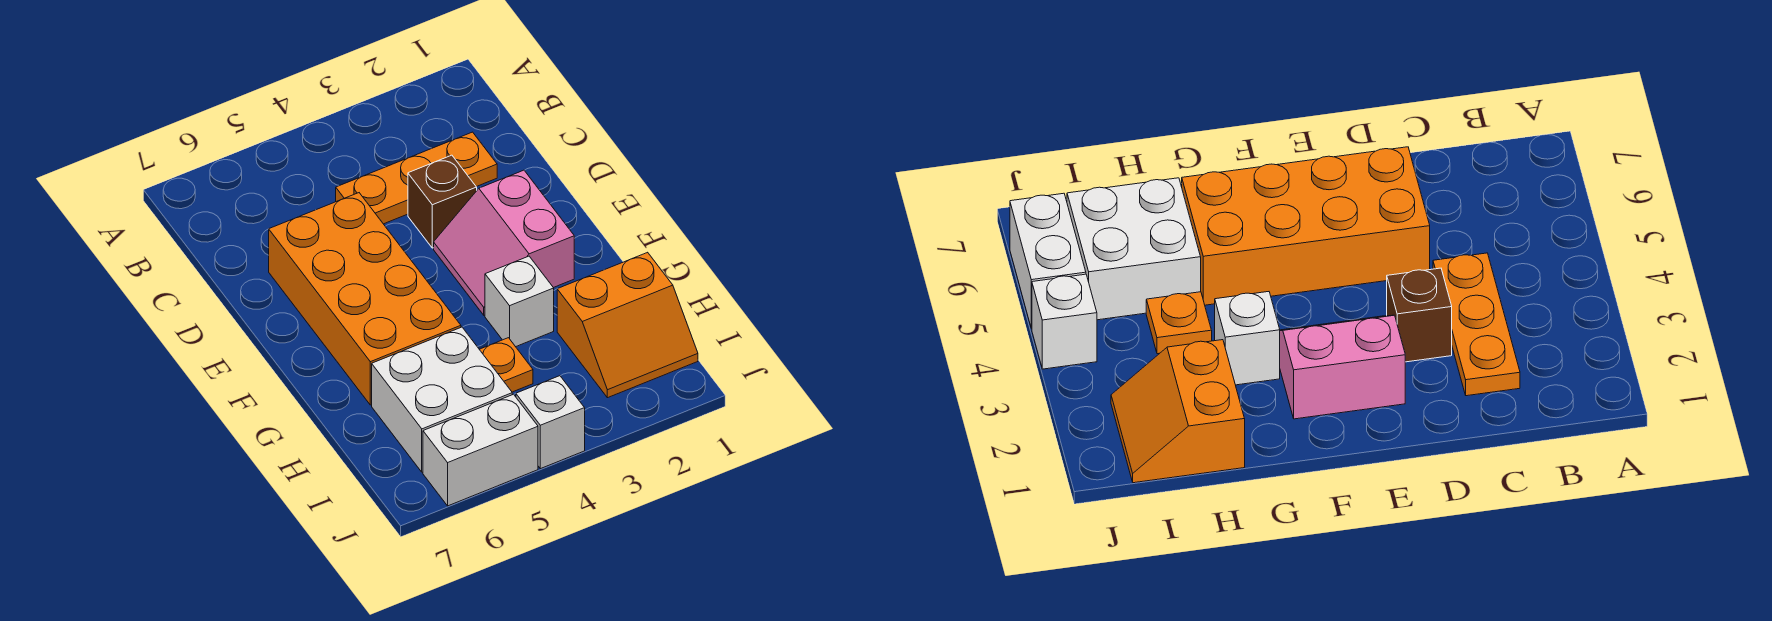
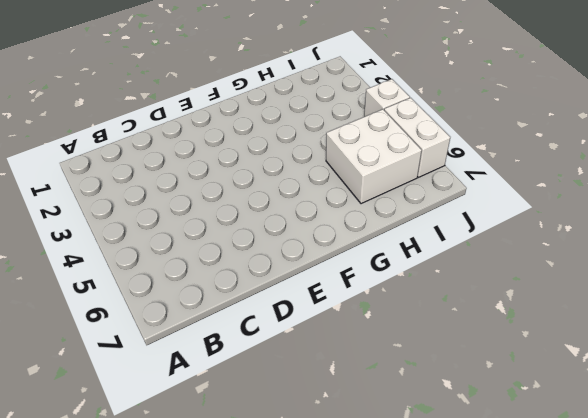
none -> orange plate C2:C4 level 1
none -> brown brick D3 level 1

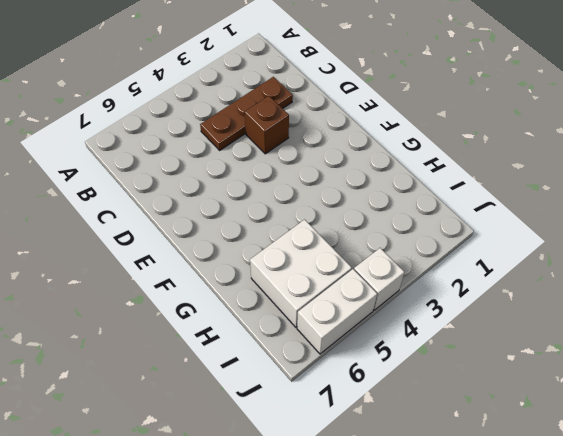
brown plate C2:C4 level 1 -> orange plate C2:C4 level 1
none -> orange brick D5:G6 level 1
none -> pink slope E2:F3 level 1 top 2

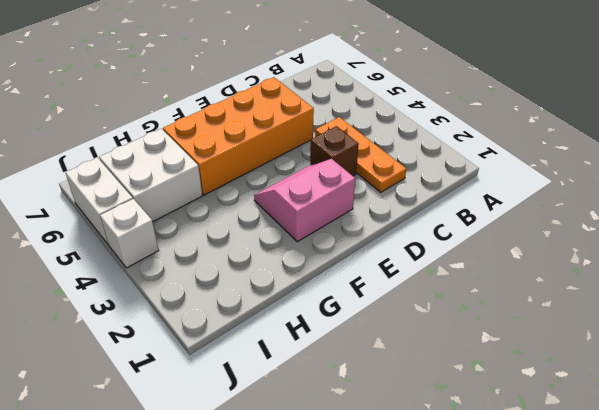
none -> white brick G3 level 1
none -> orange slope H1:I2 level 1 top H

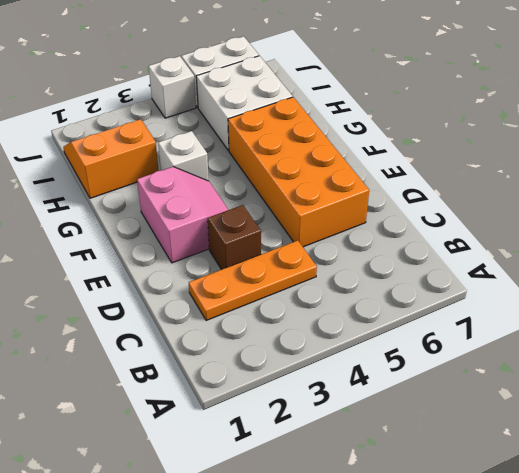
none -> orange plate H4 level 1

